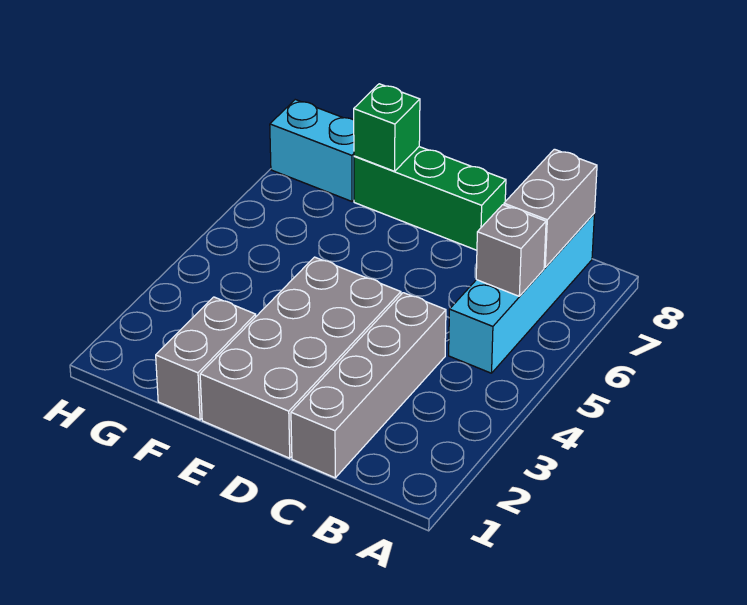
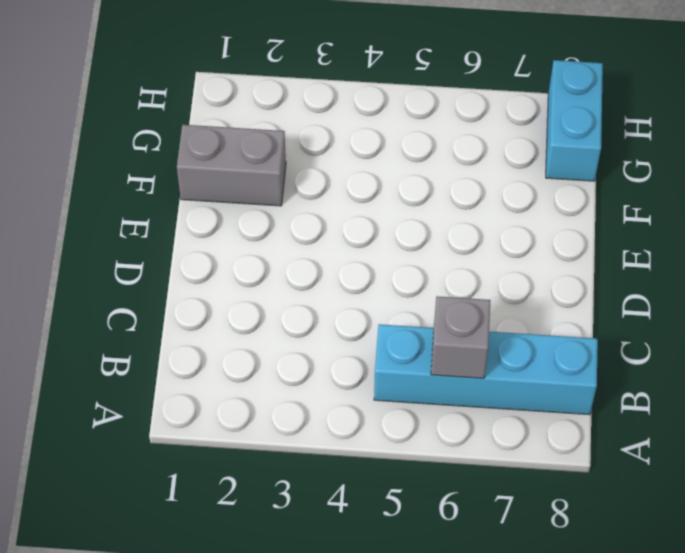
none -> grey brick C1:C4 level 1
none -> grey brick D1:E4 level 1

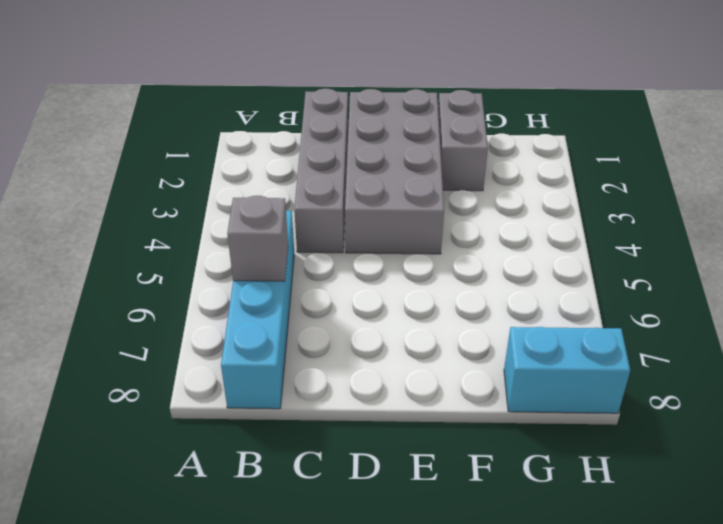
none -> green brick D8:F8 level 1
none -> grey brick B7:B8 level 2

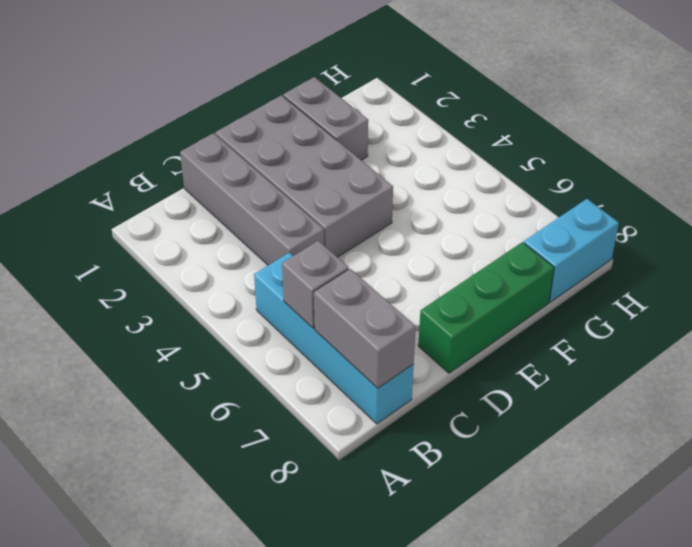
none -> green brick F8 level 2

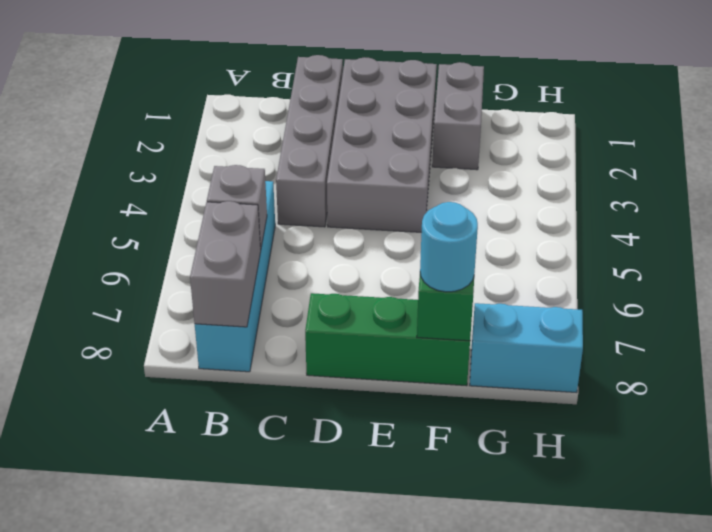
cyan round brick F8 level 3 -> none

